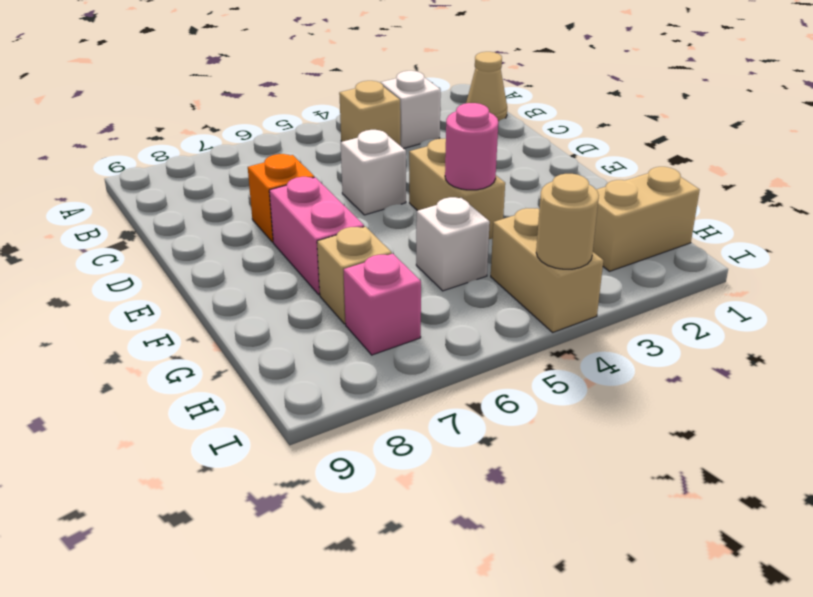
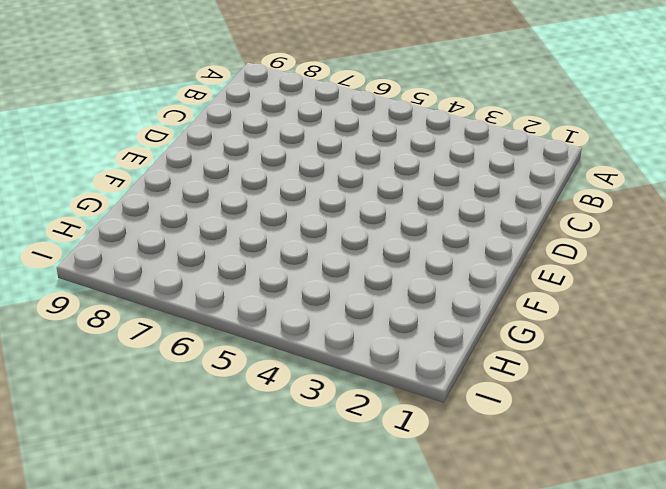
none -> tan cone B1 level 1
none -> white brick B3 level 1
none -> tan brick B4 level 1

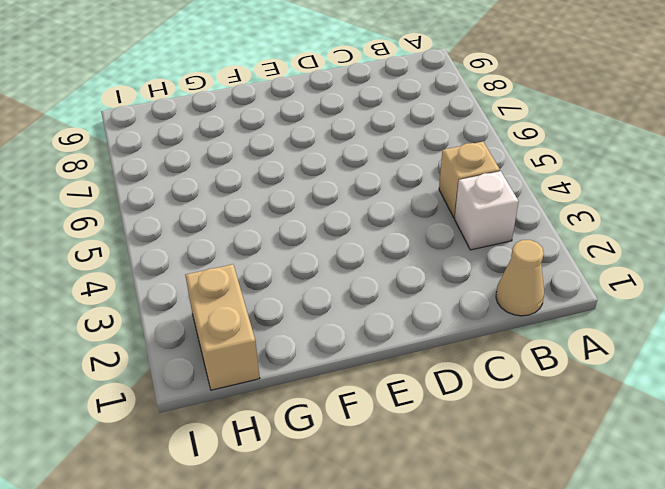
none -> white brick D5 level 1
none -> orange brick D7 level 1
none -> tan brick E4:F4 level 1

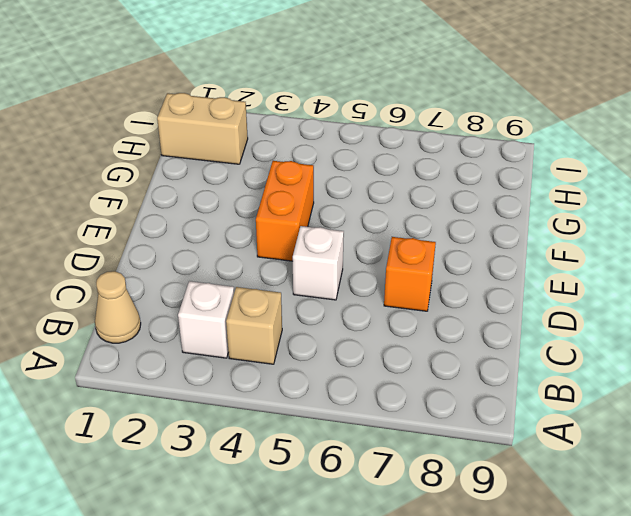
orange brick E4:F4 level 1 -> tan brick E4:F4 level 1
none -> pink brick E7:F7 level 1
none -> white brick G5 level 1
none -> tan brick G7 level 1

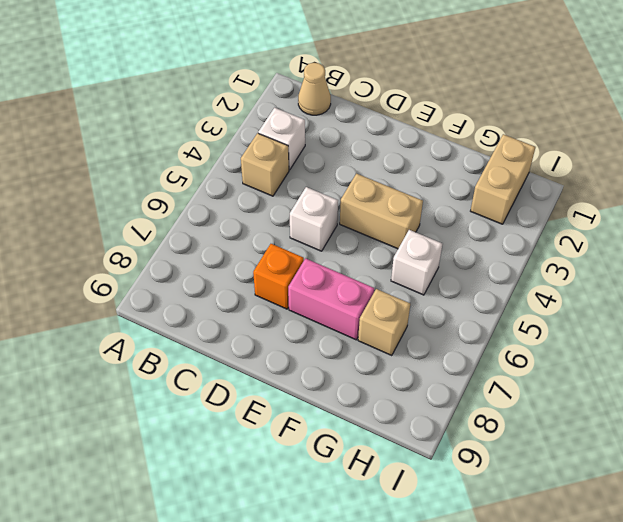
none -> tan brick H4:I4 level 1
none -> pink brick H7 level 1
none -> pink round brick F4 level 2

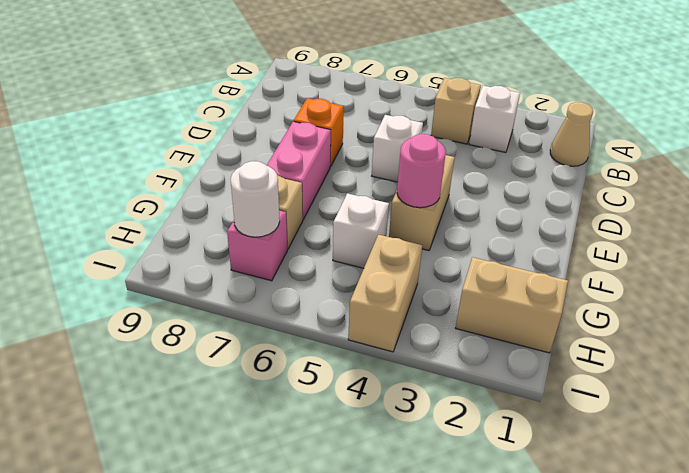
white round brick H7 level 2 -> none
none -> tan round brick I4 level 2

